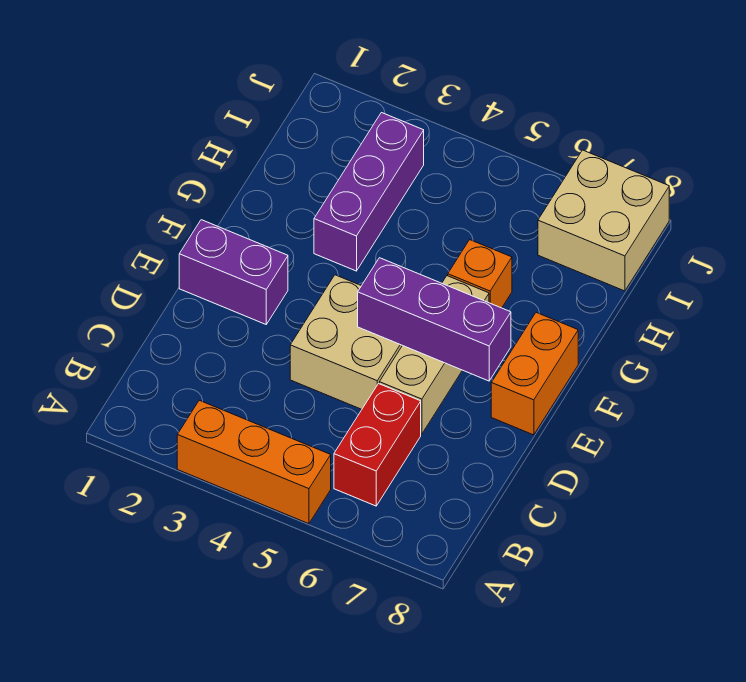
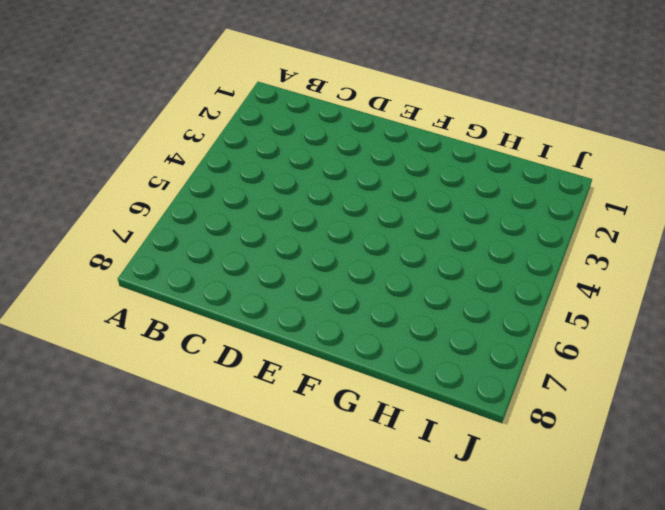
none -> orange brick A3:A5 level 1
none -> red brick B6:C6 level 1

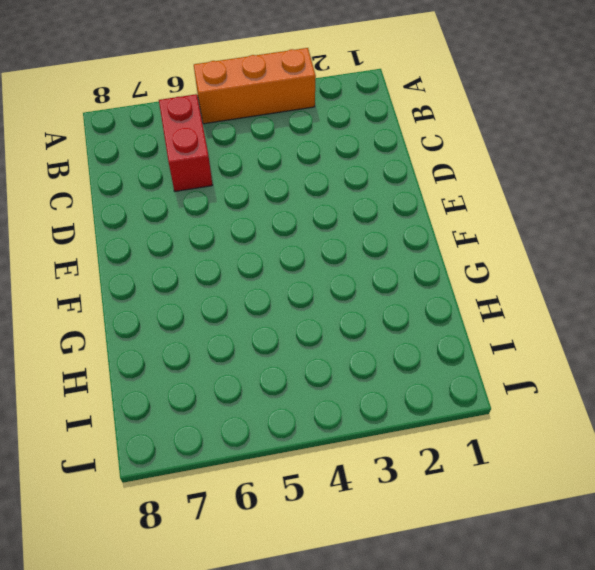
none -> tan brick D4:E5 level 1
none -> tan brick D6:F6 level 1

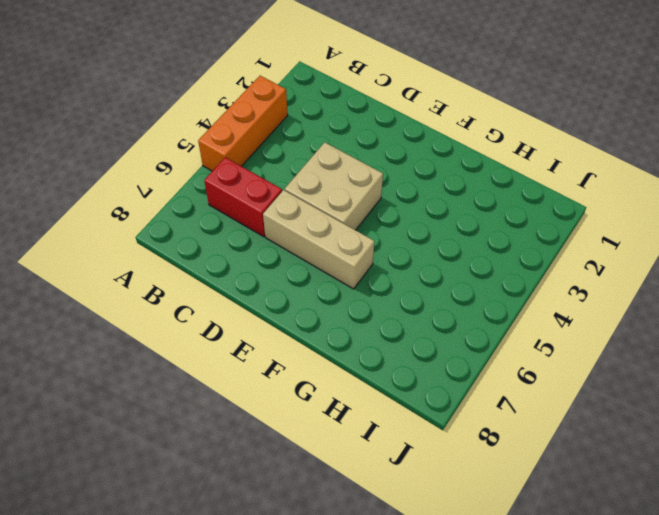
none -> purple brick E1:E2 level 1
none -> orange brick E8:F8 level 1

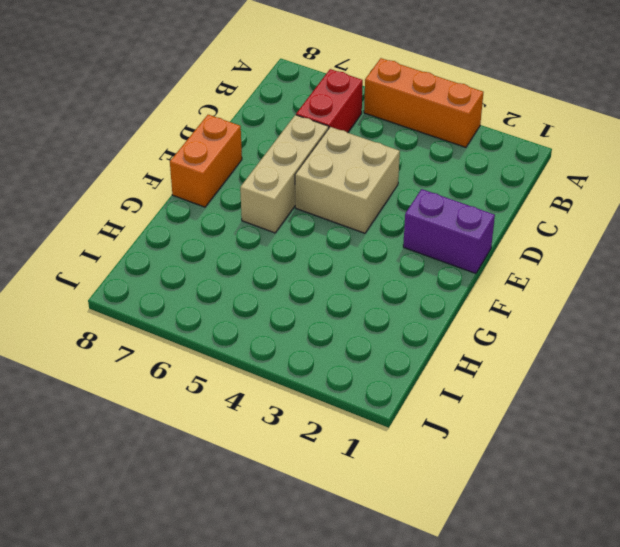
none -> purple brick G3:I3 level 1
none -> orange brick G6 level 1

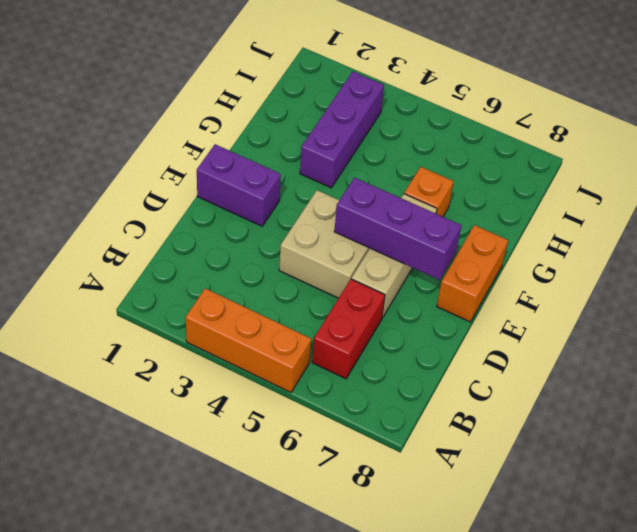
none -> tan brick I7:J8 level 1

